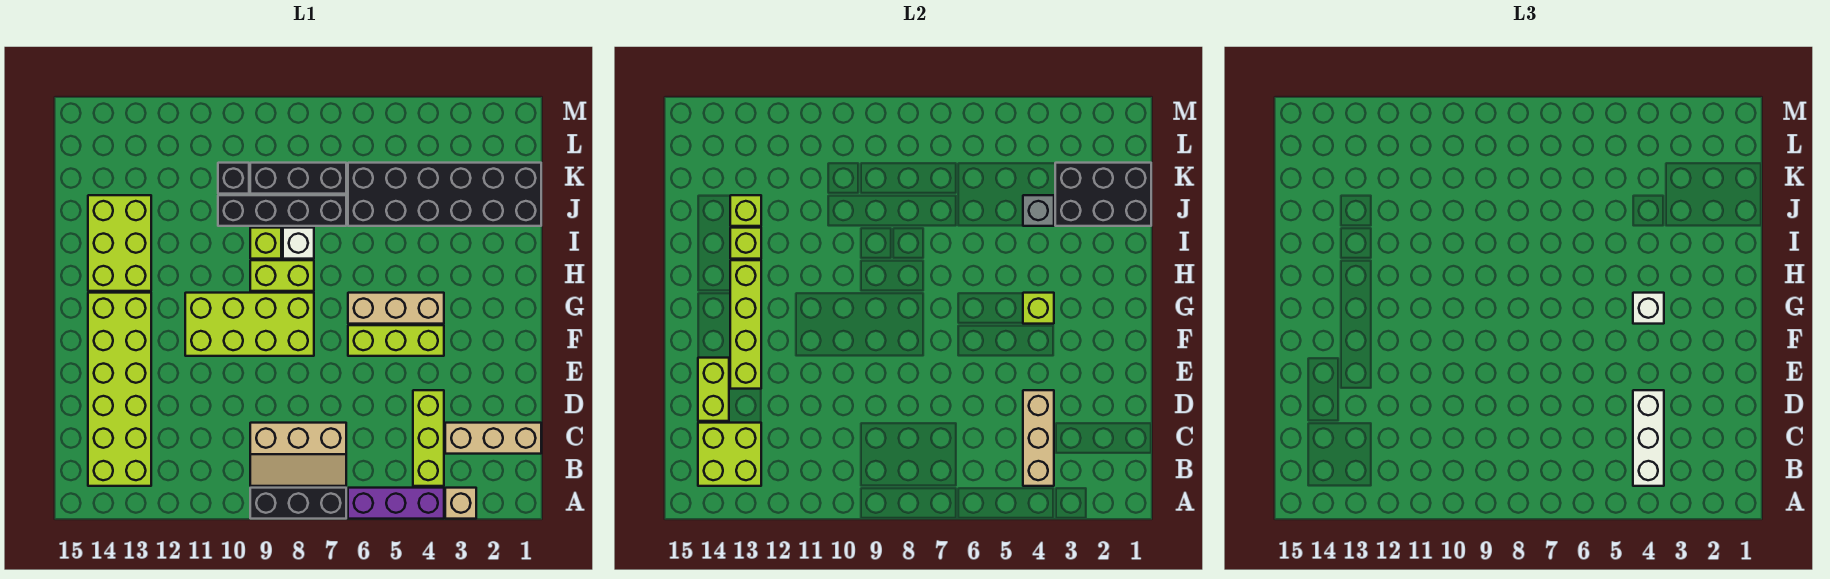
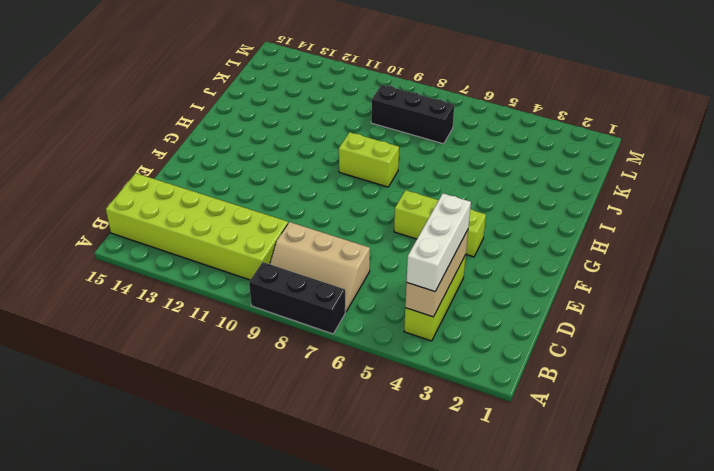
lime brick B10:C15 level 1 -> lime brick B13:G14 level 1
none -> tan brick A3 level 1
none -> purple brick A4:A6 level 1
none -> tan brick C1:C3 level 1

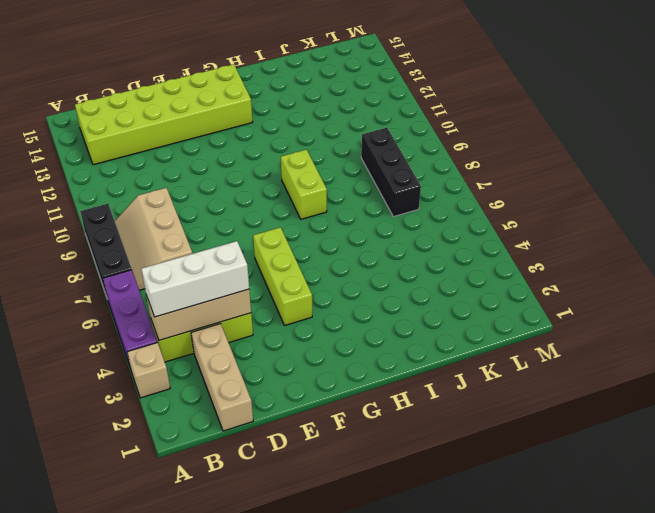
none -> lime brick F8:G11 level 1
none -> tan brick G4:G6 level 1
none -> lime brick H13:J14 level 1

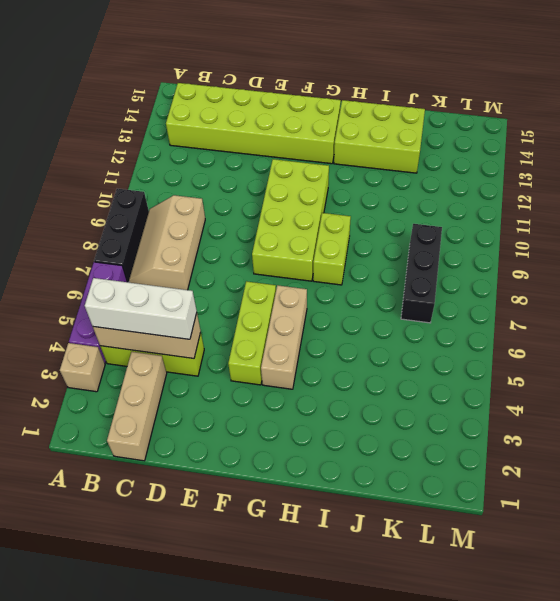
none -> white brick I8 level 1
none -> lime brick I9 level 1
none -> black brick J1:K6 level 1

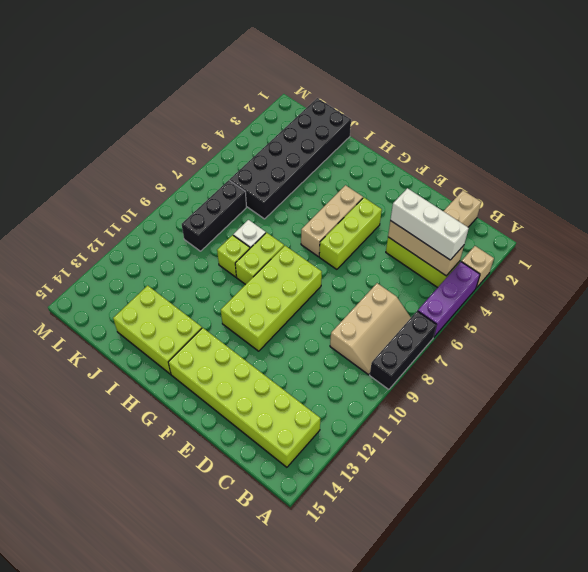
none -> black brick J7:J10 level 1
none -> black brick K10 level 1
none -> lime brick B13:C14 level 2

